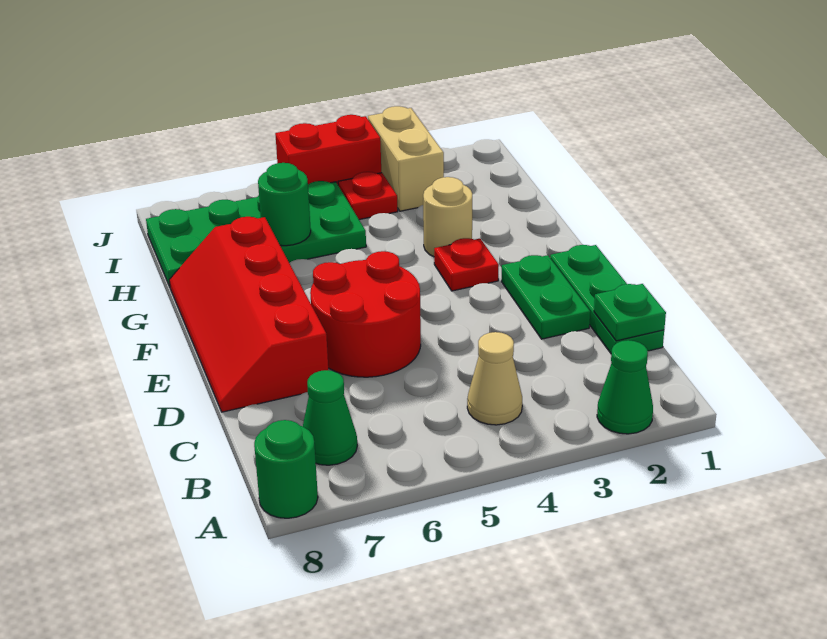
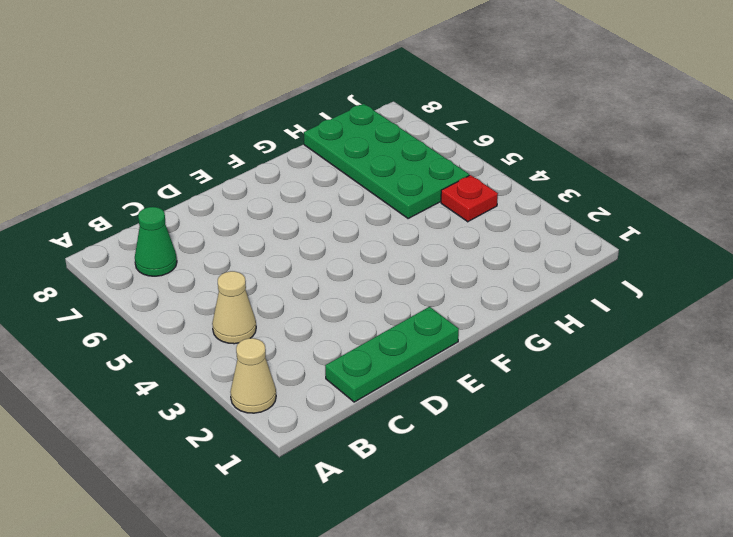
tan cone A2 level 1 -> green cone A2 level 1
none -> green round brick A8 level 1
none -> green plate D2:E2 level 1
none -> red round brick D5:E6 level 1

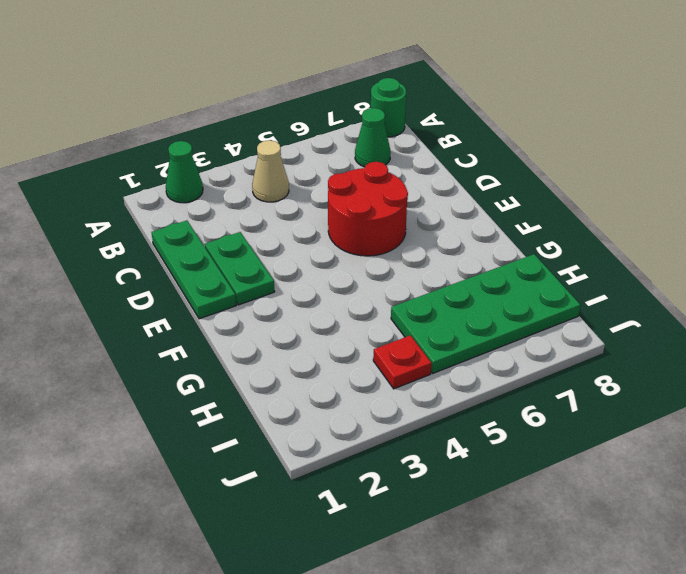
none -> red slope D7:G8 level 1 top 7
none -> red plate F3 level 1
none -> tan round brick G3 level 1

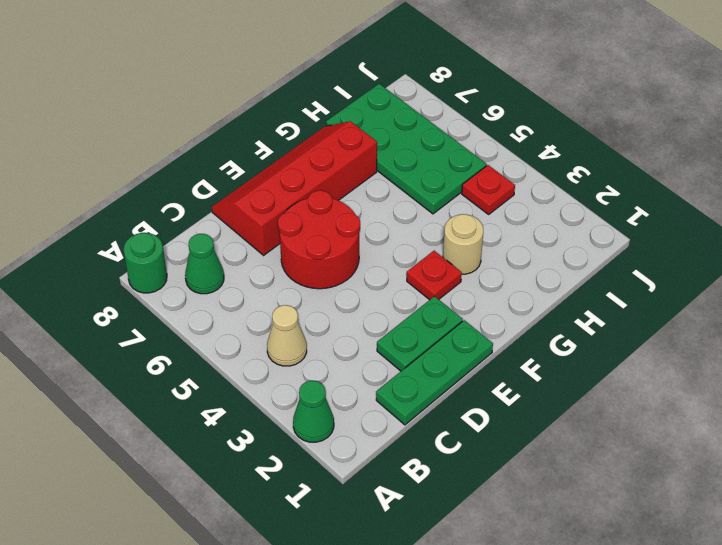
none -> tan brick I3:J3 level 1
none -> red brick J4:J5 level 1
none -> green plate C1 level 2

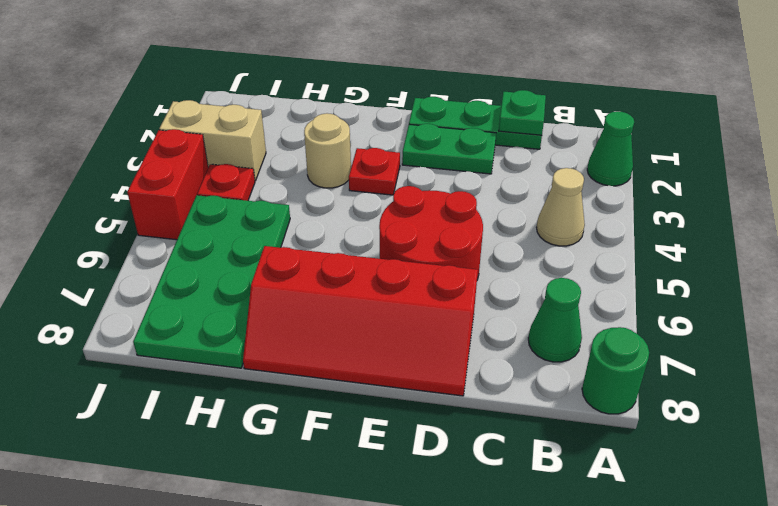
none -> green round brick H6 level 2

